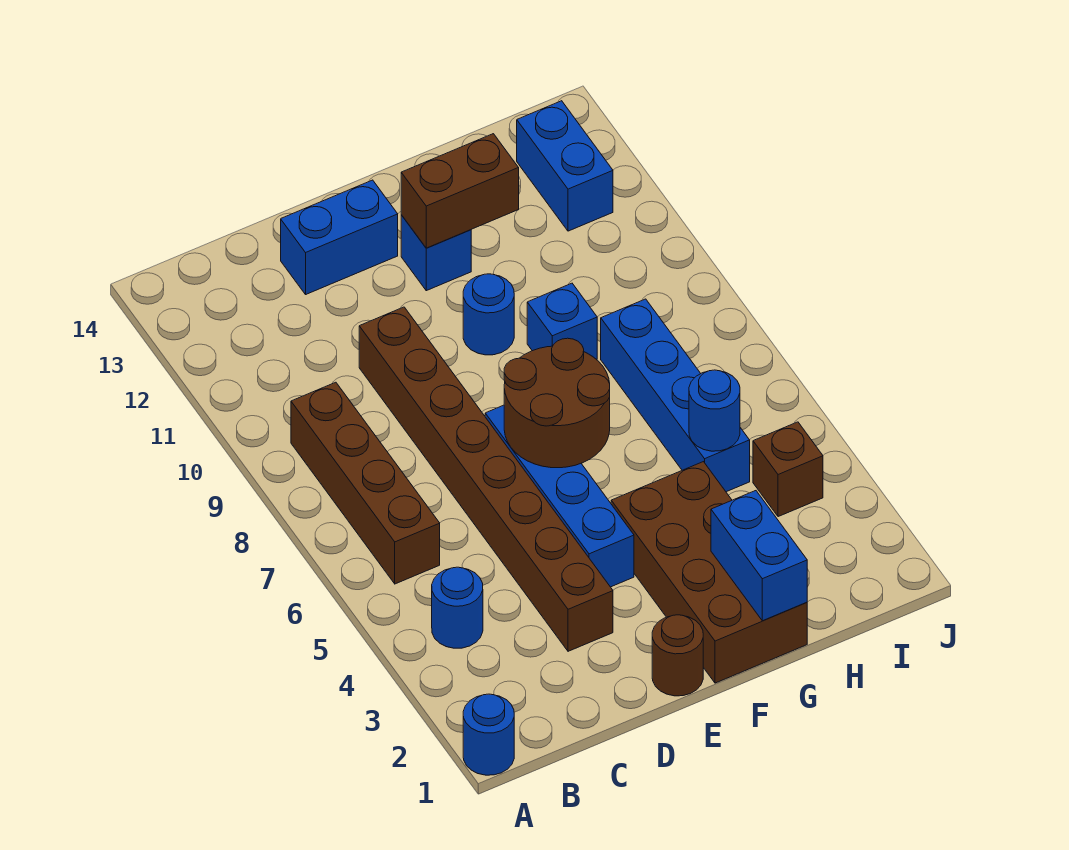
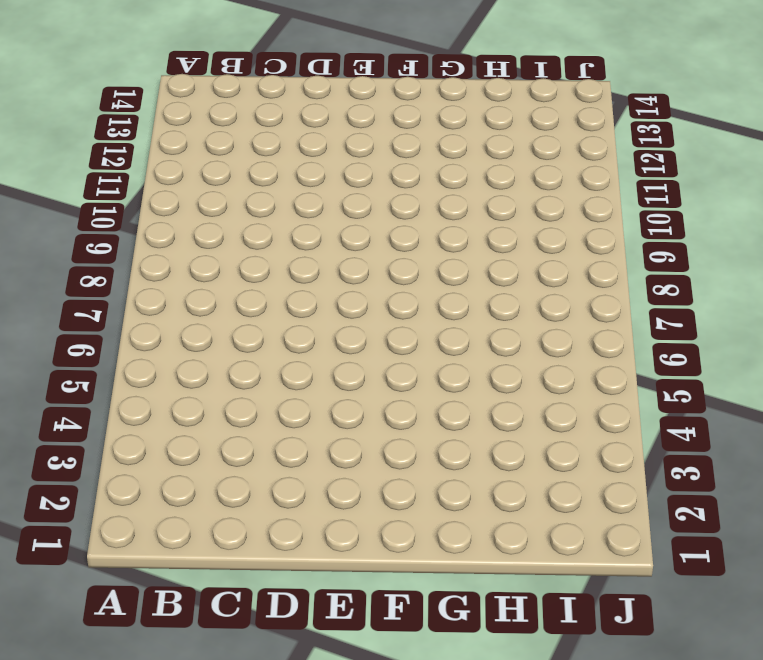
none -> blue round brick A1 level 1
none -> blue round brick B4 level 1
none -> brown brick B6:B9 level 1

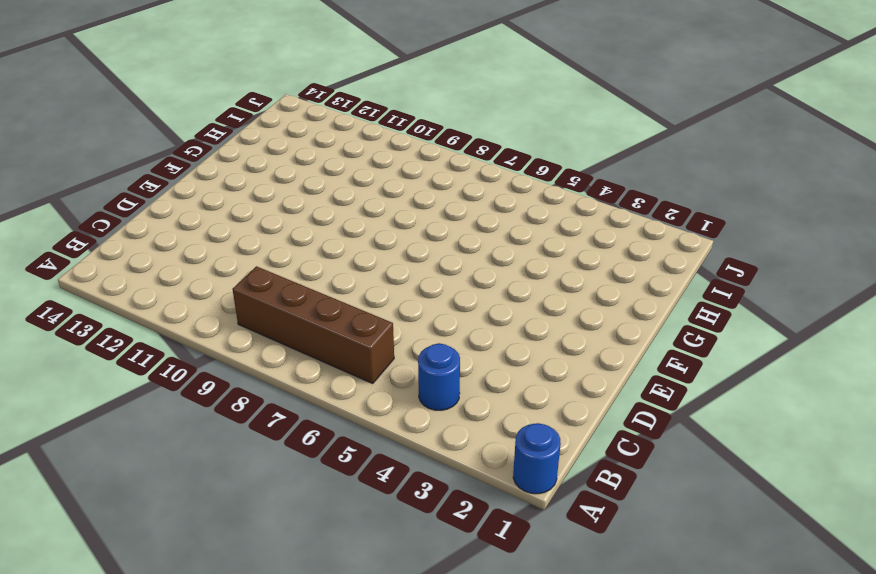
none -> brown brick D3:D10 level 1
none -> blue brick D13:E13 level 1
none -> brown round brick E1 level 1

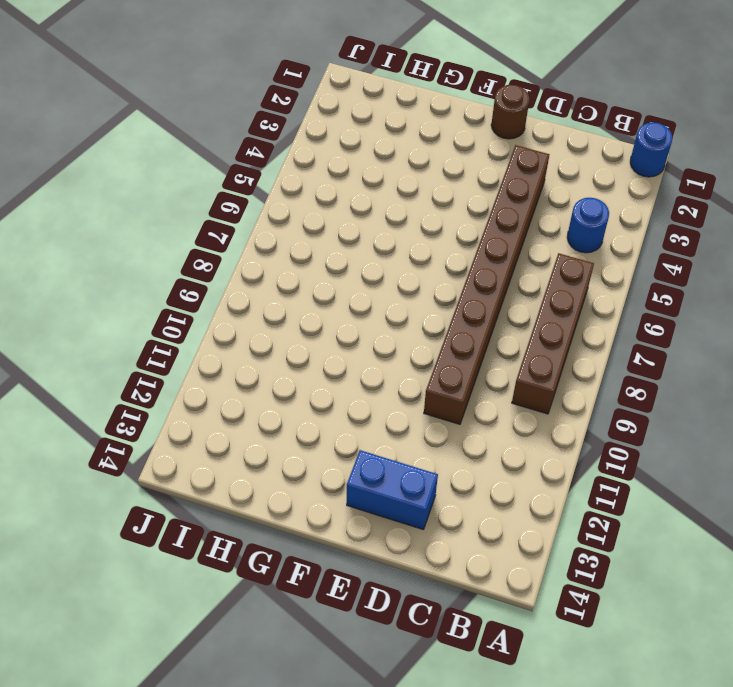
none -> blue brick E4:E7 level 1
none -> brown brick F1:G4 level 1
none -> blue round brick F10 level 1

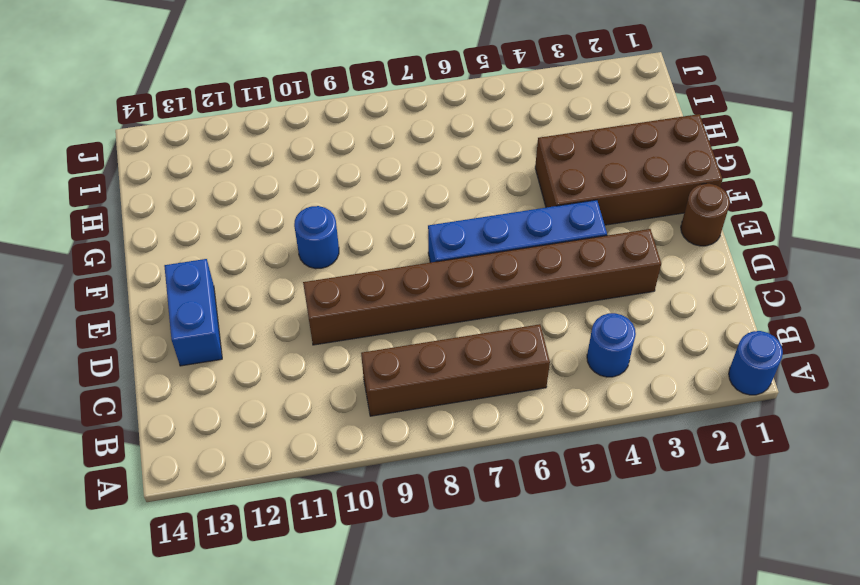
none -> blue brick F12 level 1
none -> blue brick G9 level 1
none -> blue brick H5:H8 level 1

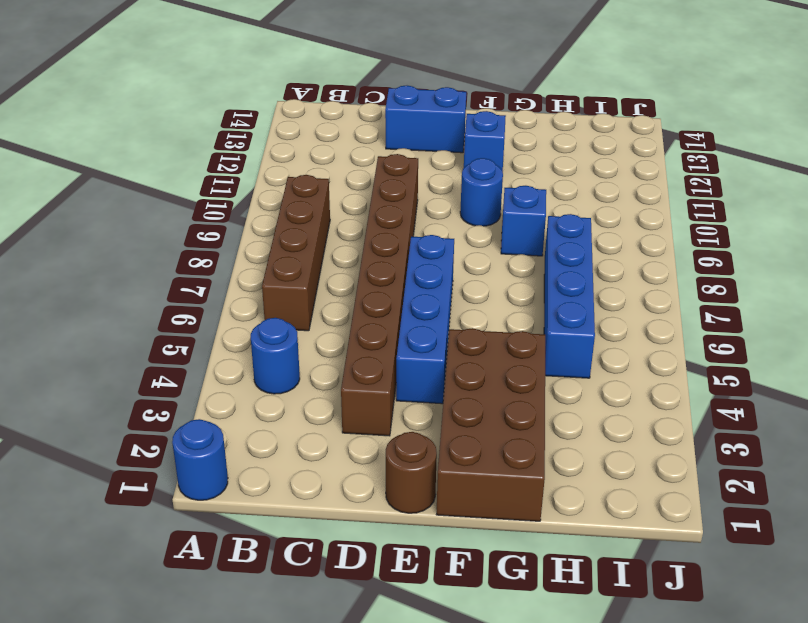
none -> brown brick I4 level 1
none -> blue brick I12:I13 level 1
none -> brown round brick E6:F7 level 2

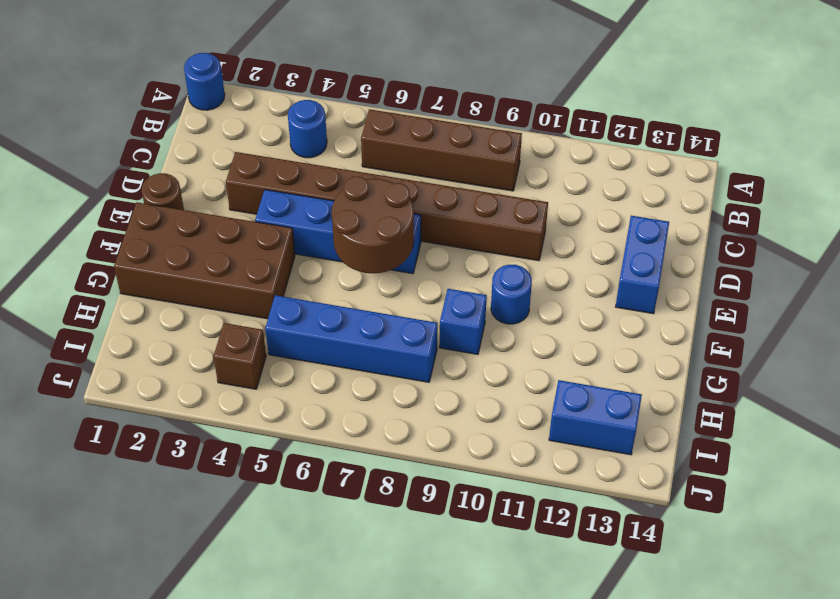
none -> blue brick F12 level 1
none -> brown brick F12:G12 level 2
none -> blue brick G1:G2 level 2

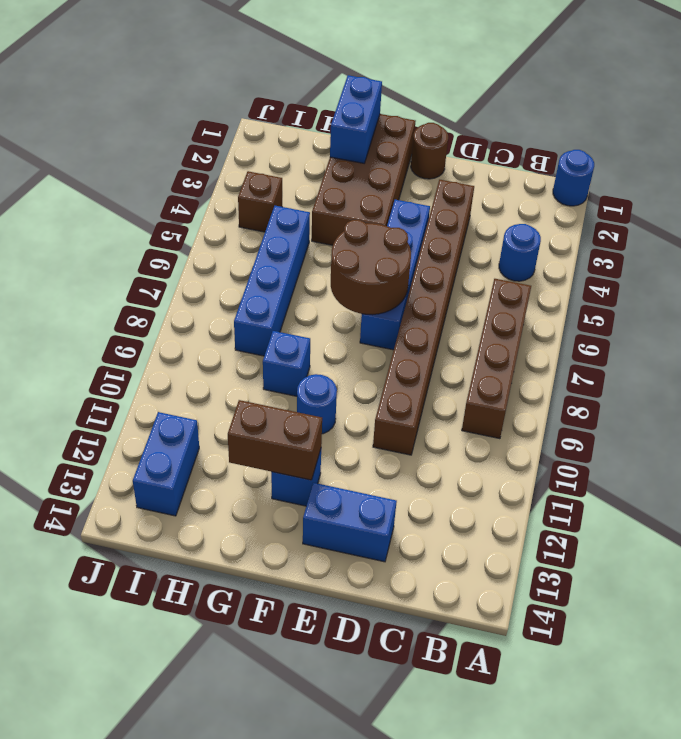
none -> blue round brick H5 level 2

